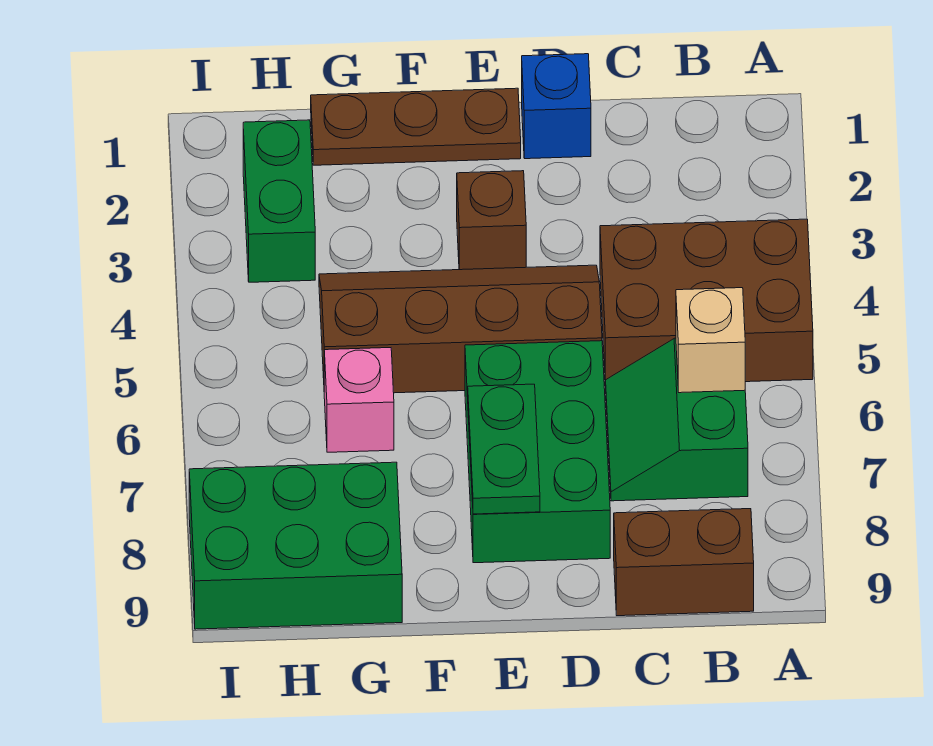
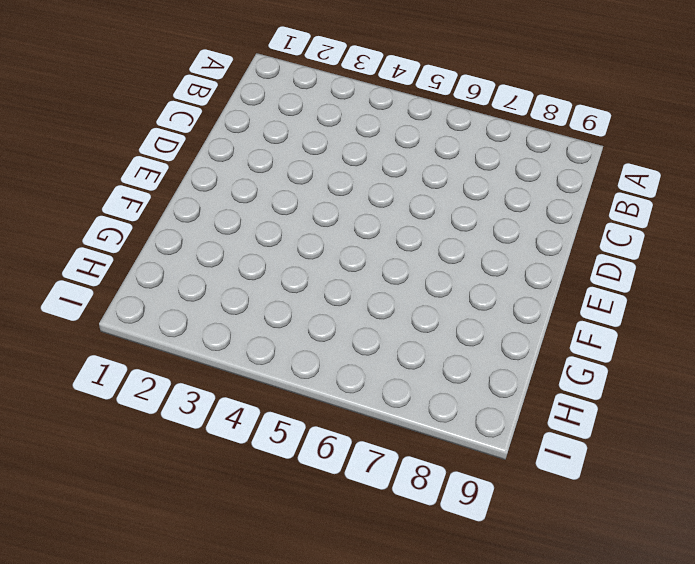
none -> brown brick A4:C5 level 1
none -> green slope B6:C7 level 1 top B
none -> brown brick B9:C9 level 1

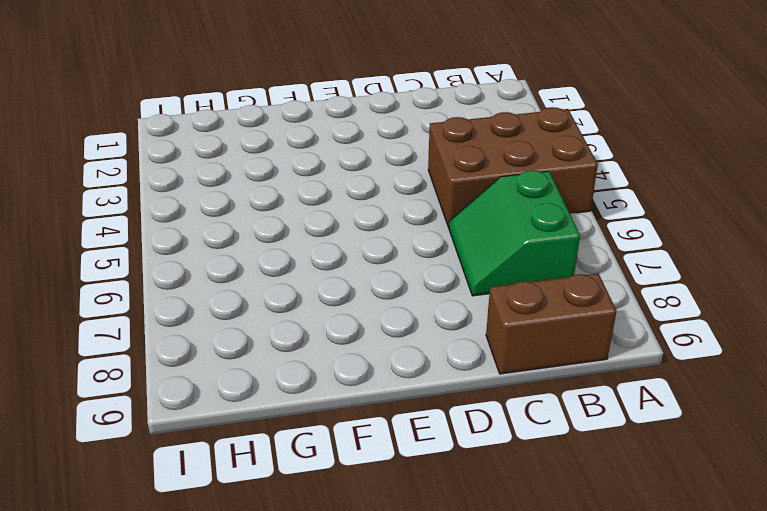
none -> blue brick D1 level 1
none -> brown slope D4:G5 level 1 top 5
none -> green brick D6:E8 level 1

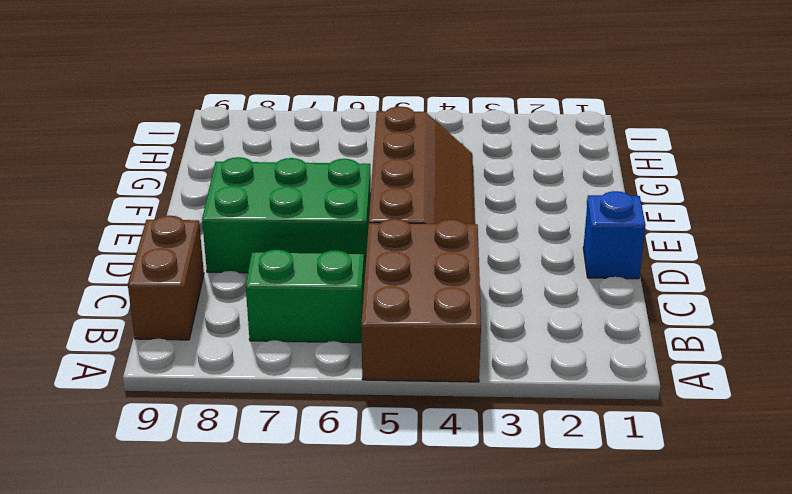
none -> brown plate E1:G1 level 1
none -> brown brick E3 level 1
none -> pink brick G6 level 1

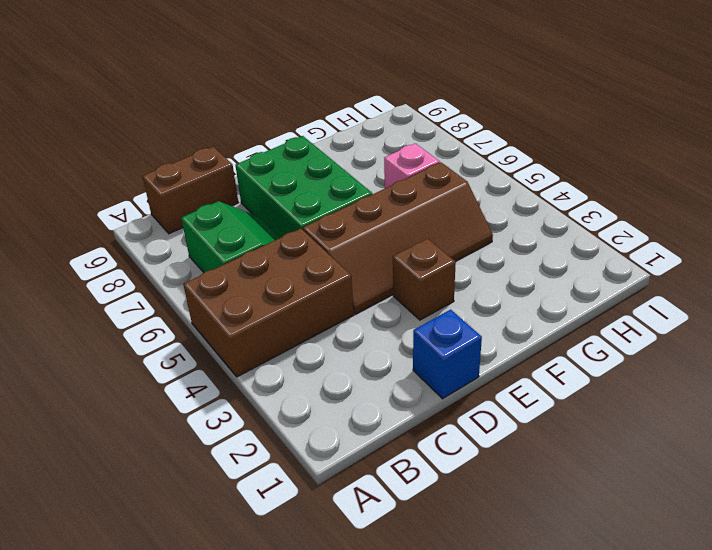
none -> brown plate E1:G1 level 1
none -> green brick G8:I9 level 1
none -> green brick H2:H3 level 1

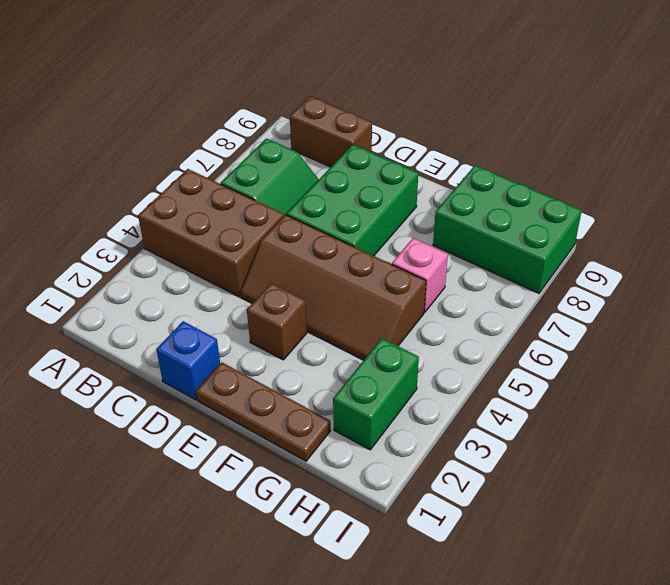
none -> tan brick B6 level 2
none -> green plate E7:E8 level 2

